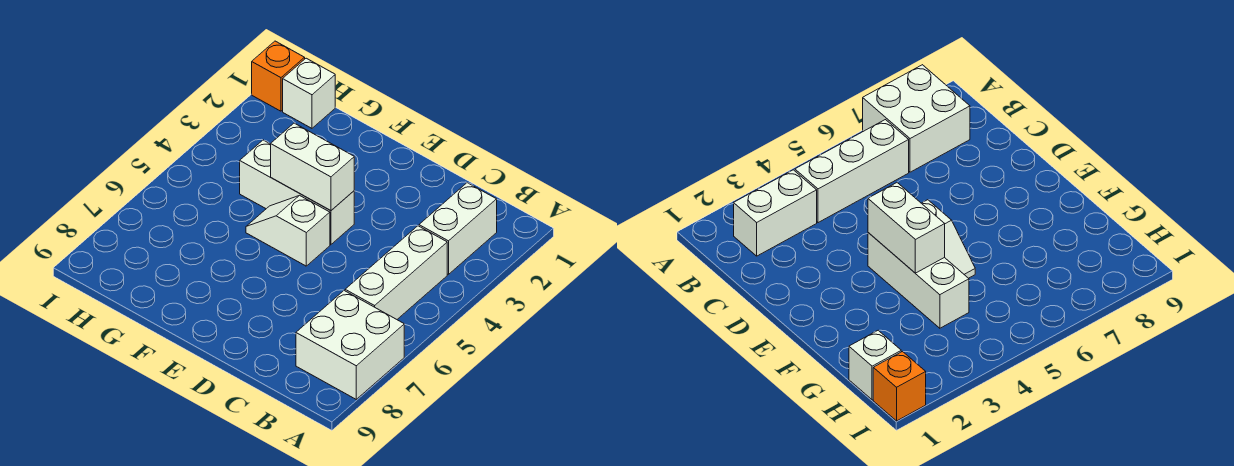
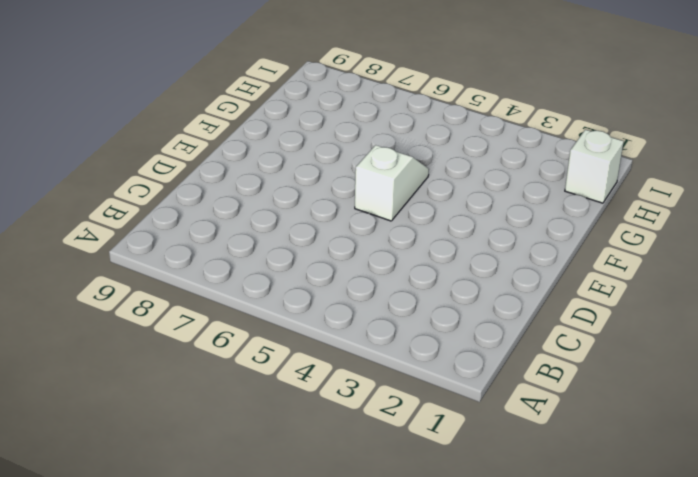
none -> white brick A7:B8 level 1
none -> white brick B2:B3 level 1

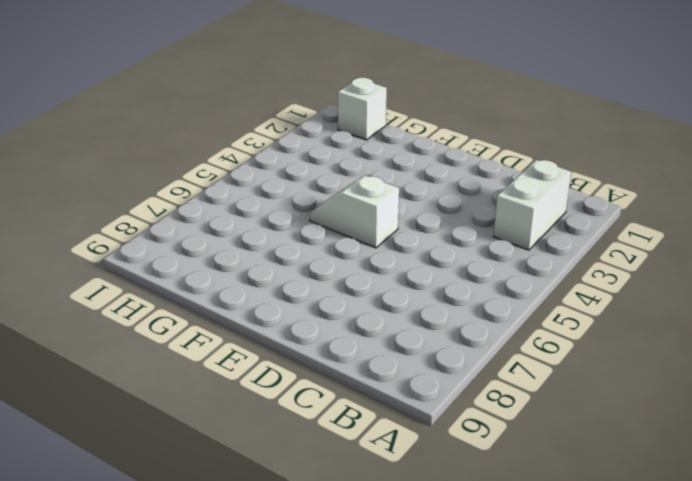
none -> white brick A7:B8 level 1
none -> white brick B4:B6 level 1

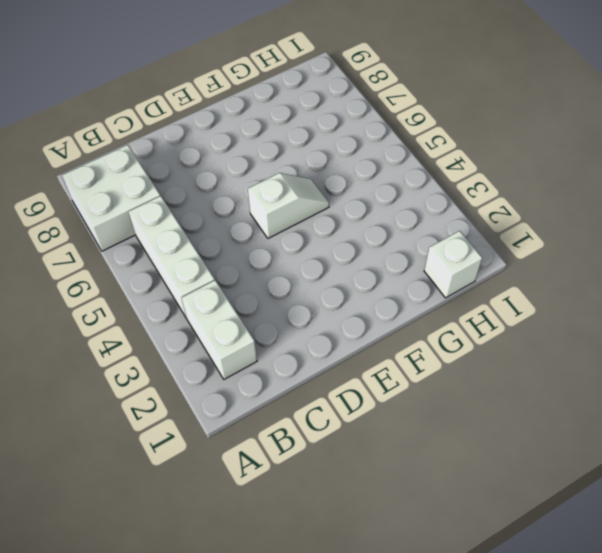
none -> white brick E4:G4 level 1
none -> orange brick I1 level 1

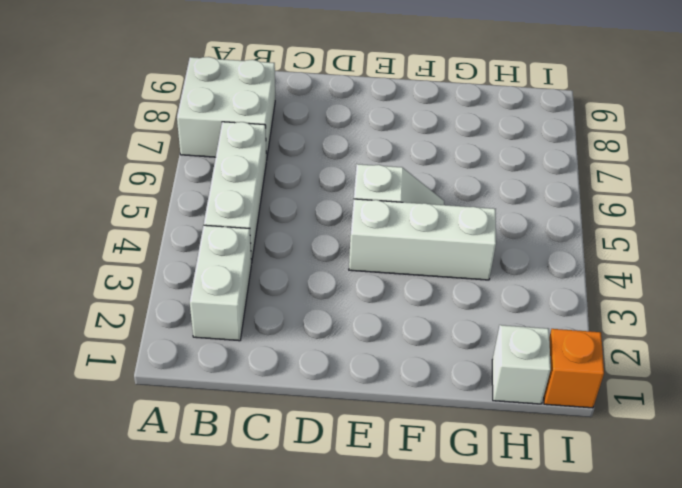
none -> white brick E4:F4 level 2

